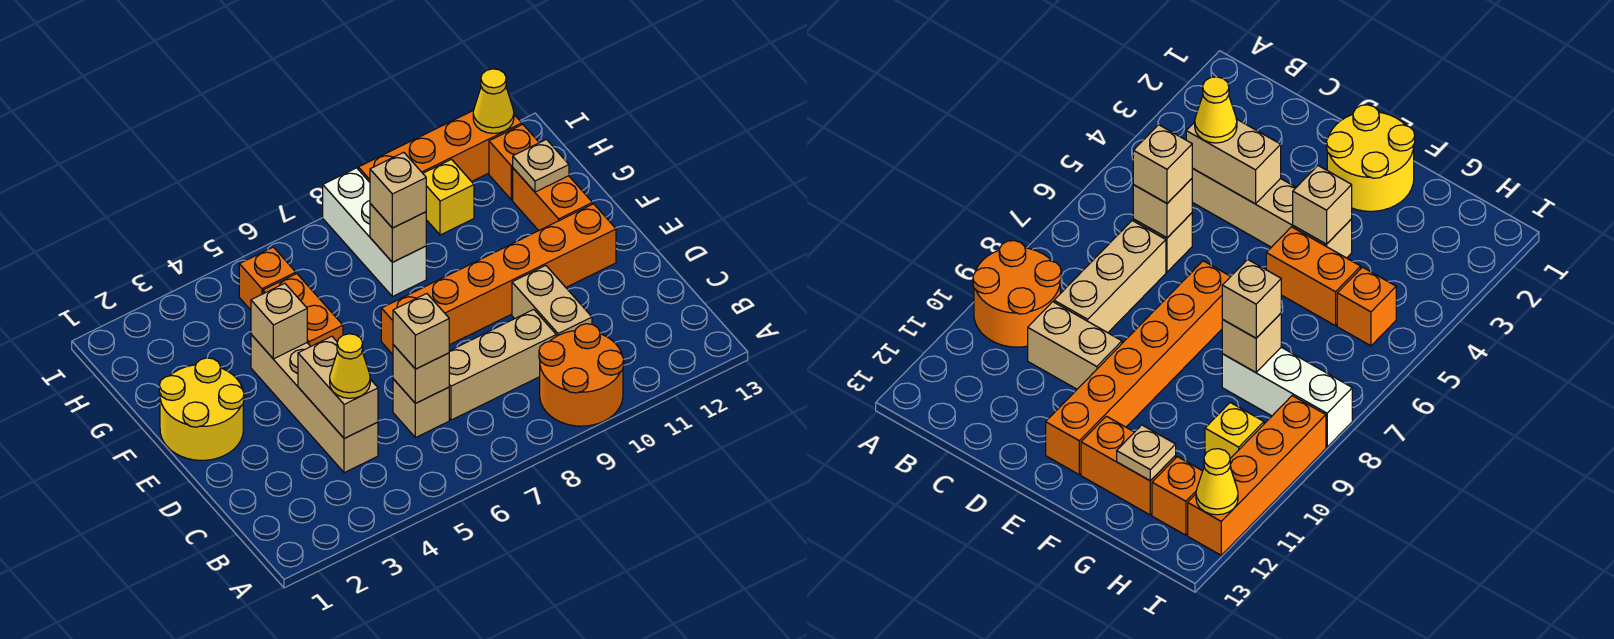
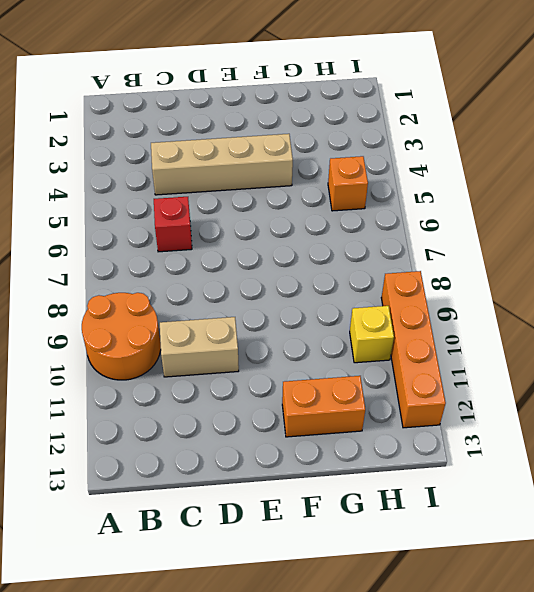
red brick C6 level 1 -> tan brick C6 level 1
none -> tan brick C7:C9 level 1
none -> yellow round brick E1:F2 level 1
none -> orange brick E7:E12 level 1

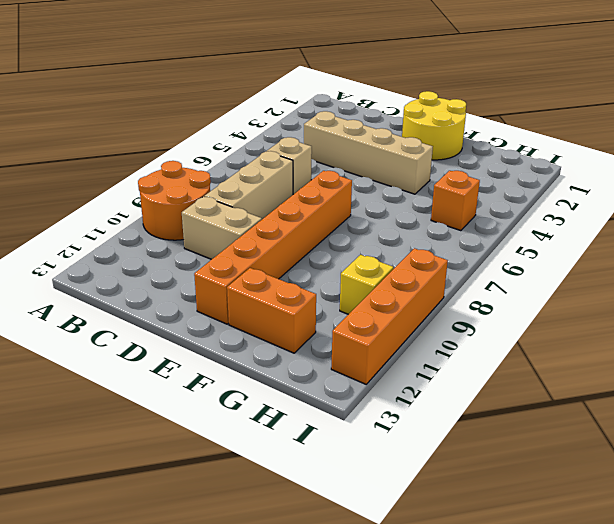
none -> orange brick F5:G5 level 1
none -> white brick G8:I8 level 1
none -> orange brick H12 level 1

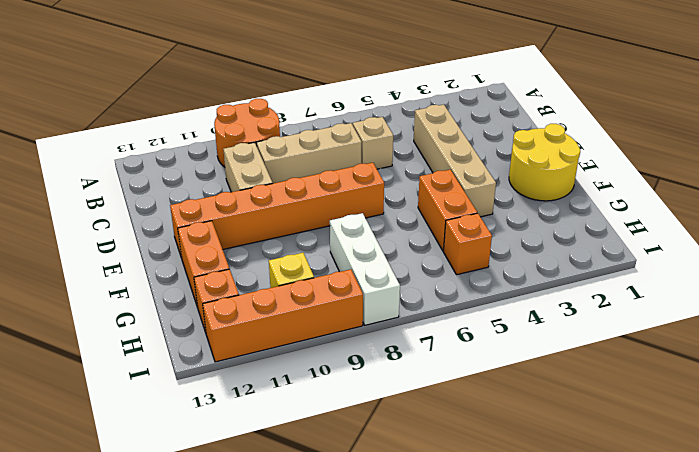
none -> tan brick C4:D4 level 2
none -> tan brick C6 level 2
none -> tan brick F4 level 2

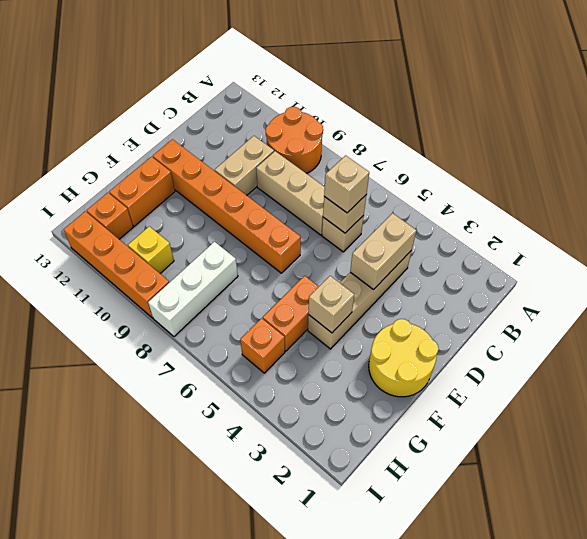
none -> tan brick G8 level 2
none -> tan plate G12 level 2
none -> yellow cone I12 level 2

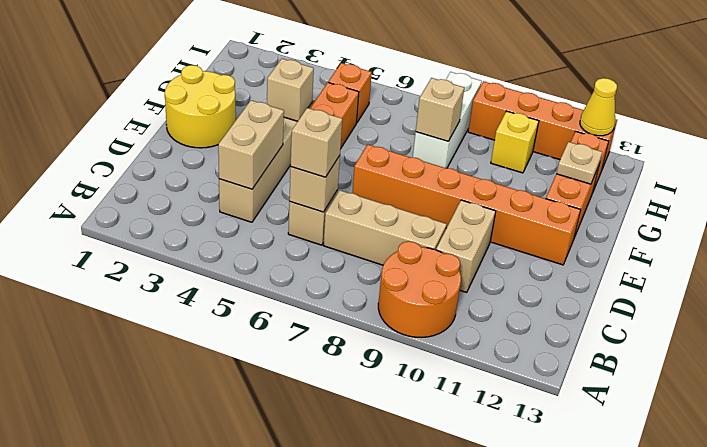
none -> yellow cone C4 level 3
none -> tan brick G8 level 3

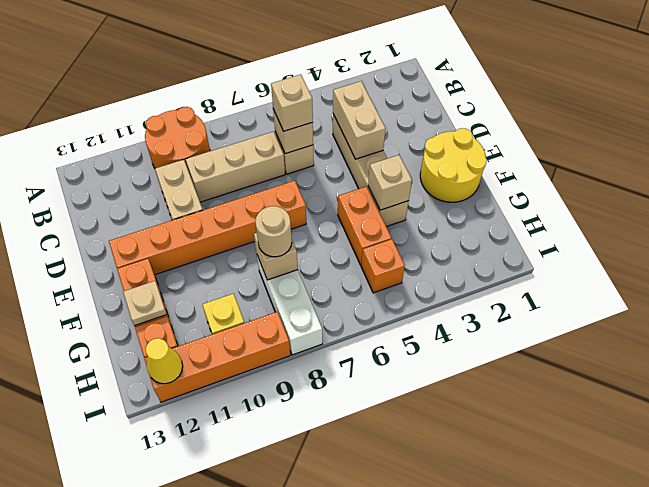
tan round brick G8 level 3 -> tan brick G8 level 3
none -> yellow cone C4 level 3

